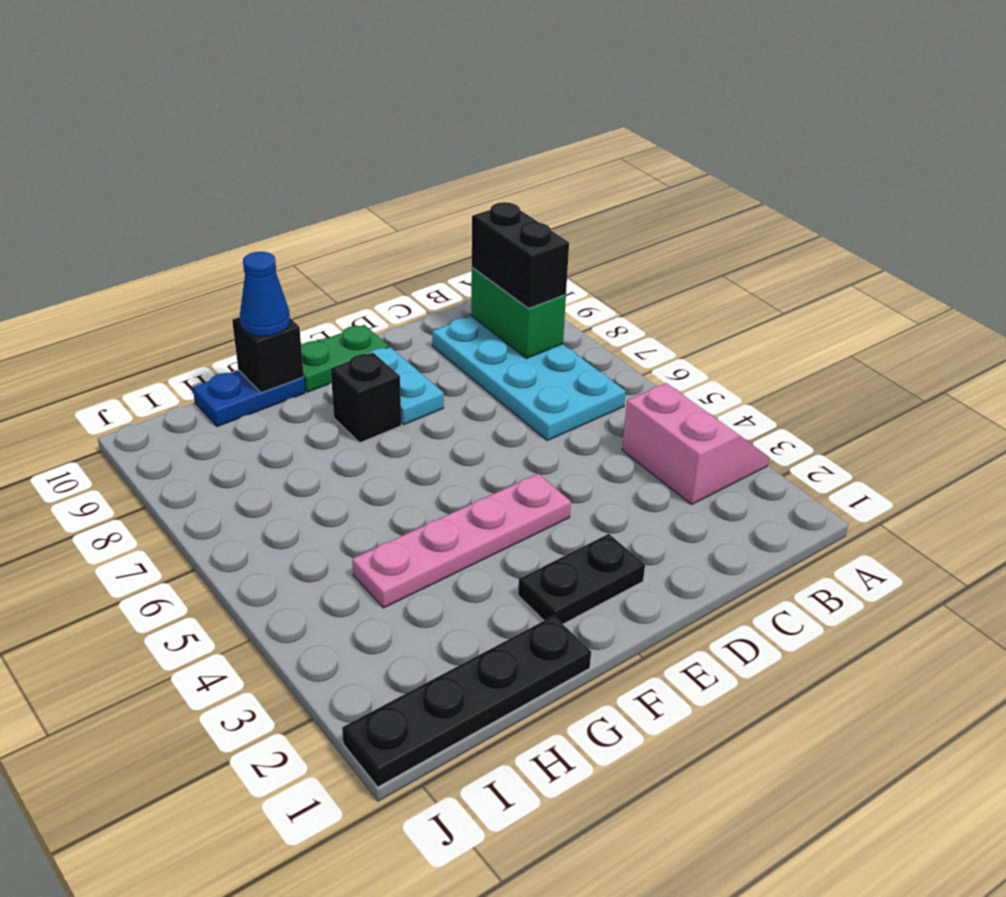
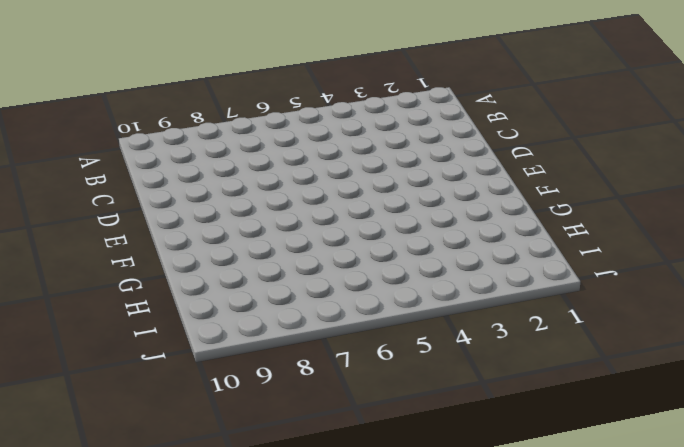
none -> pink slope A3:B4 level 1 top B
none -> cyan plate B6:C9 level 1
none -> black plate E2:F2 level 1

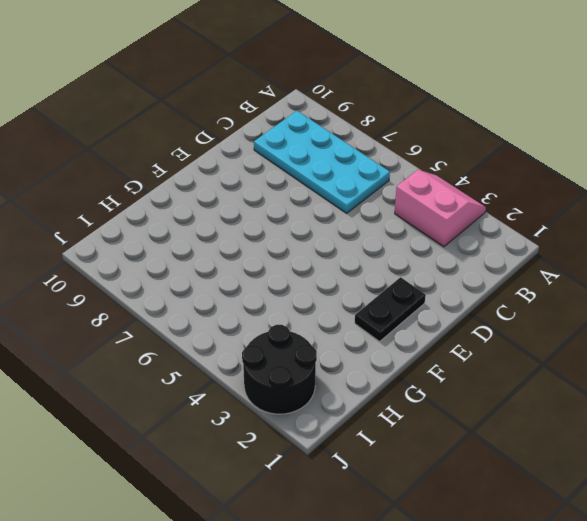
black round brick I2:J3 level 1 -> none
none -> pink plate E4:H4 level 1
none -> cyan plate E8:E9 level 1
none -> green plate E10:F10 level 1

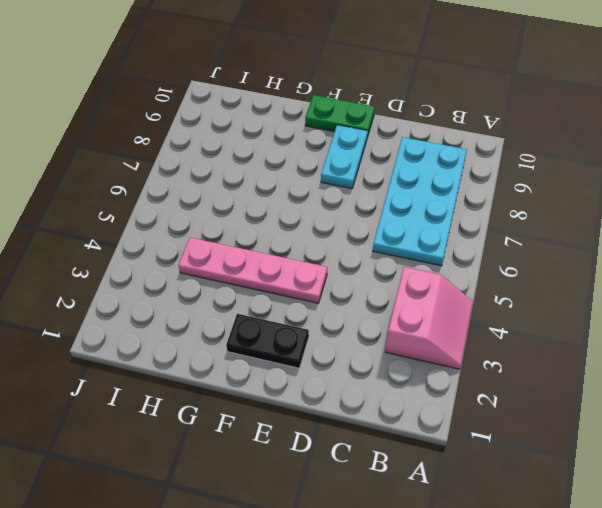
none -> black brick F8 level 1
none -> black plate G1:J1 level 1
none -> blue plate G10:H10 level 1

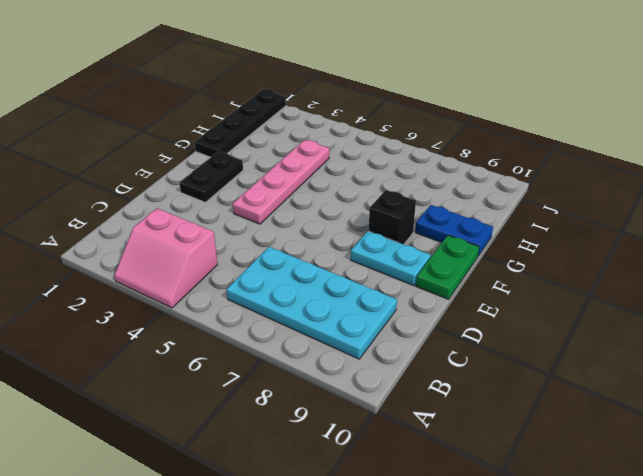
blue plate G9:G10 level 1 -> blue plate G10:H10 level 1
none -> green brick B8:B9 level 2
none -> black brick G10 level 2
none -> black brick B8:B9 level 3

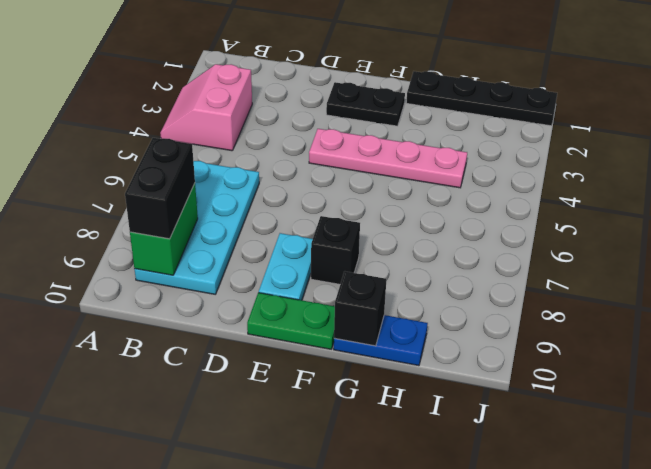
none -> blue cone G10 level 3

